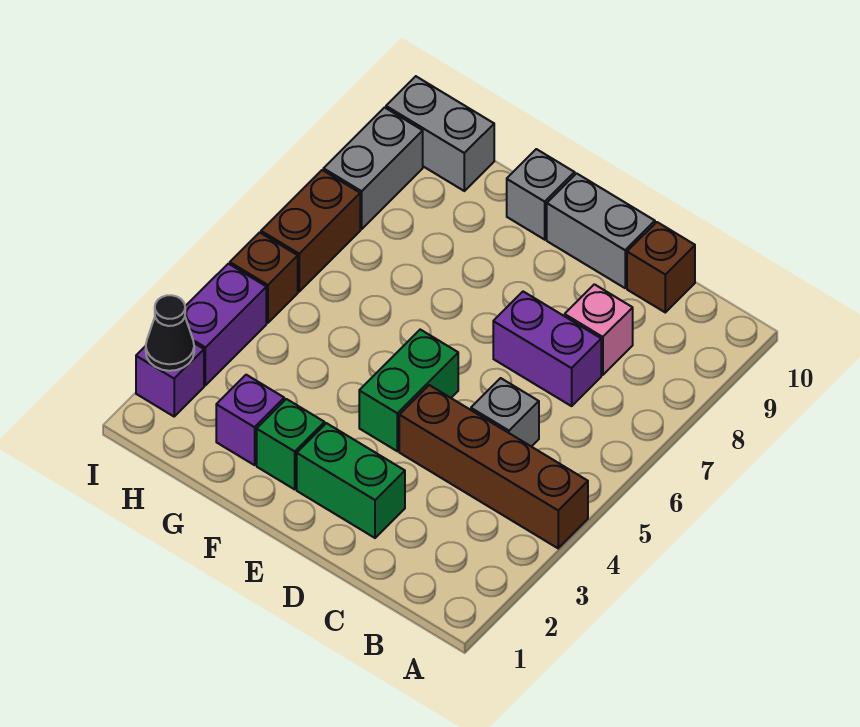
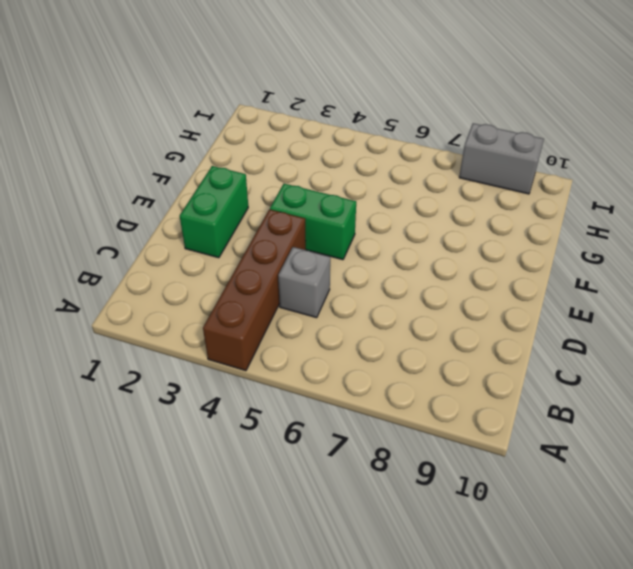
none -> purple brick C7:D7 level 1
none -> pink brick C8 level 1
none -> brown brick C10 level 1

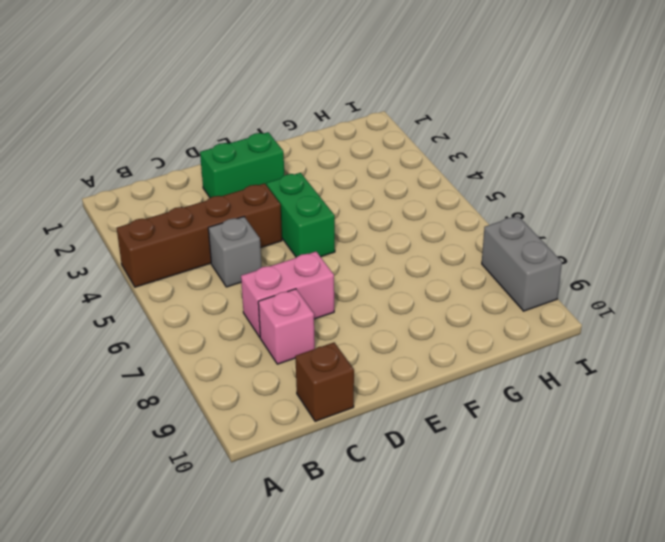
pink brick C7:D7 level 1 -> purple brick C7:D7 level 1
none -> grey brick D10:E10 level 1
none -> green brick F2 level 1
none -> grey brick F10 level 1

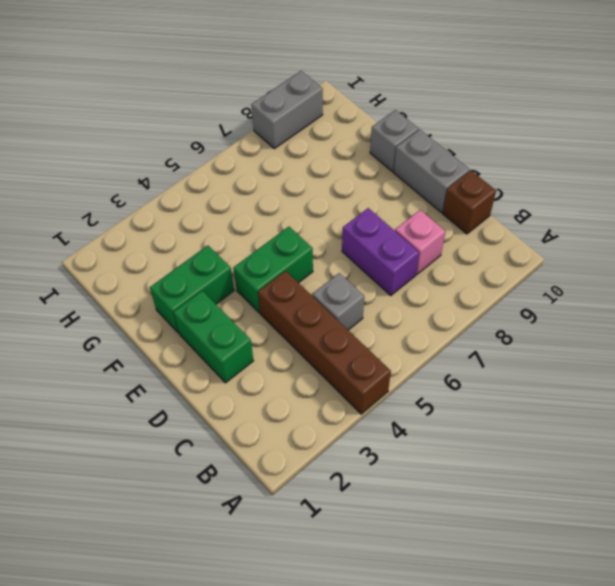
green brick F2:F3 level 1 -> green brick F2 level 1
none -> purple brick G2 level 1
none -> grey brick H10:I10 level 1
none -> purple brick I2 level 1

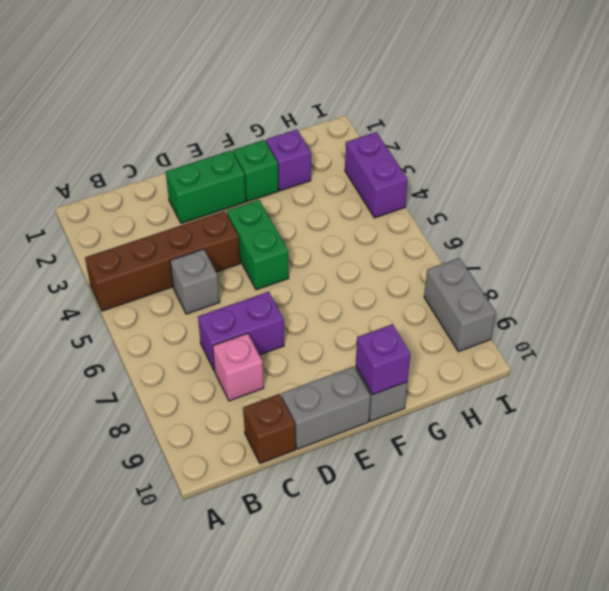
purple brick F10 level 2 -> purple brick I2 level 1
none -> grey brick H10:I10 level 1
none -> brown brick I5 level 1
none -> brown brick I6:I7 level 1

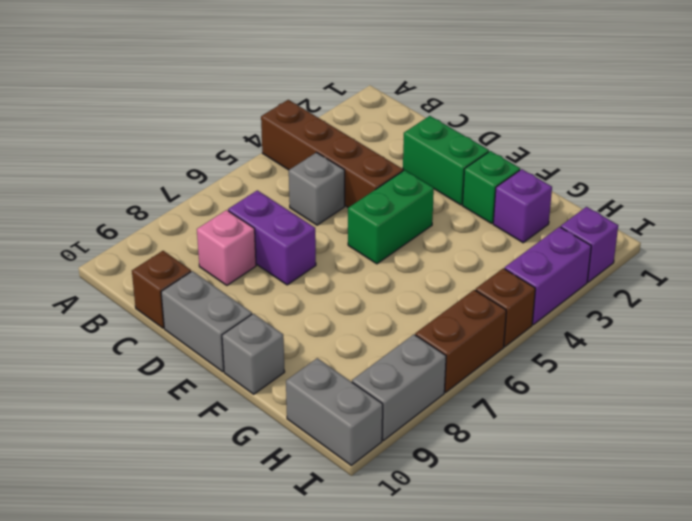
none -> black cone I2 level 2

